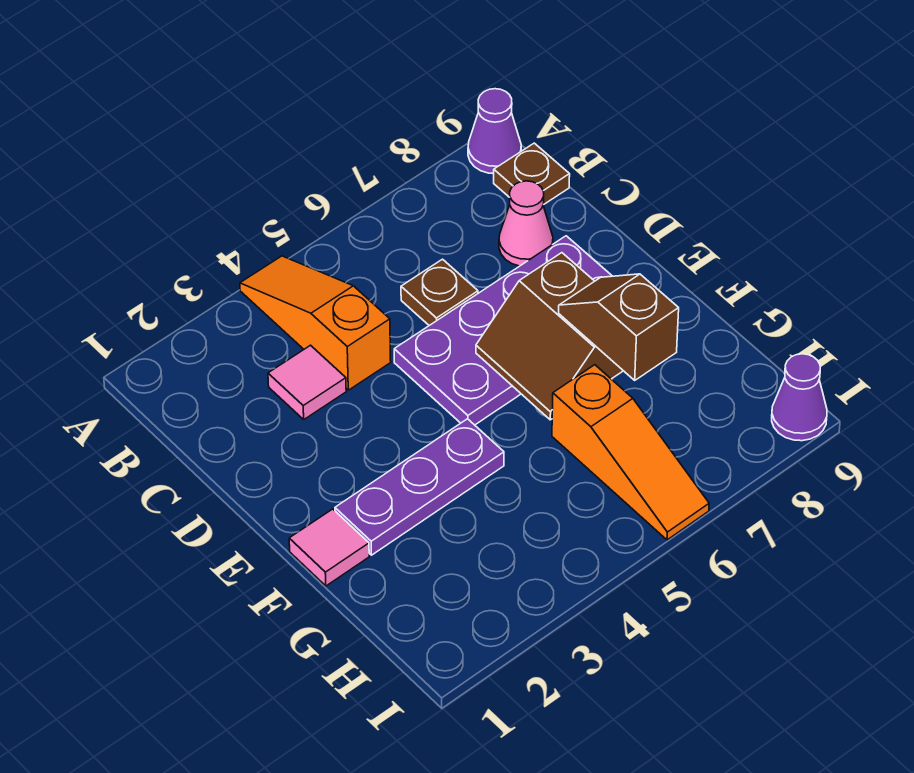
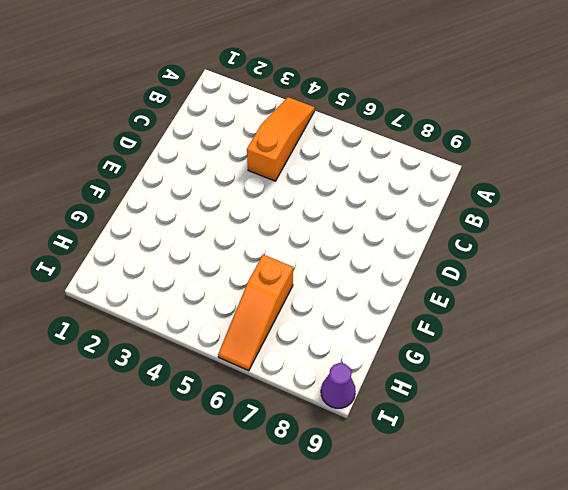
none -> purple cone A9 level 1
none -> brown plate B9 level 1
none -> pink tile C3 level 1

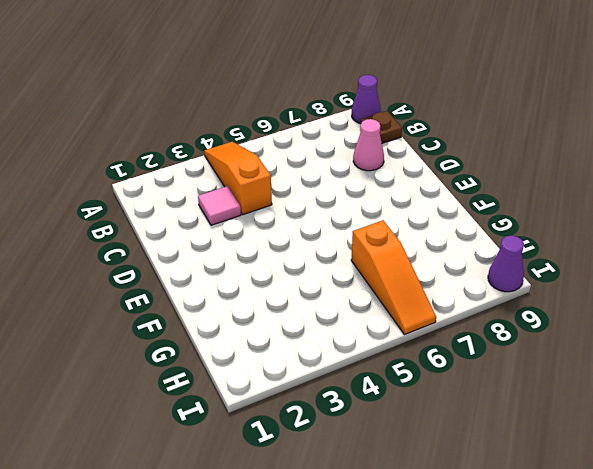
none -> brown plate C6 level 1
none -> purple plate D5:E8 level 1
none -> pink tile F1 level 1

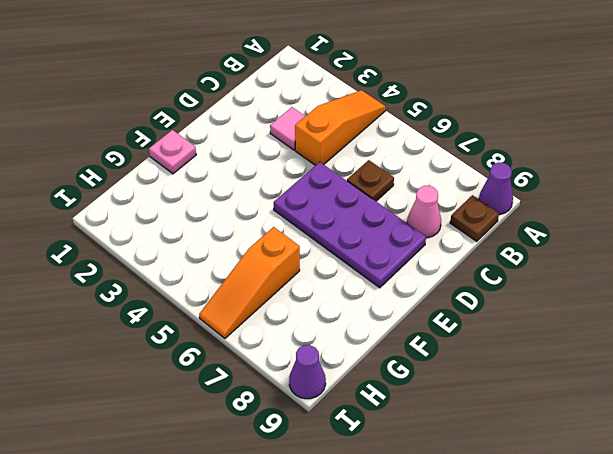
pink plate F1 level 1 -> pink tile F1 level 1
none -> purple plate F2:F4 level 1
none -> brown slope E6:F7 level 2 top 7
none -> brown slope F7:G7 level 3 top G

